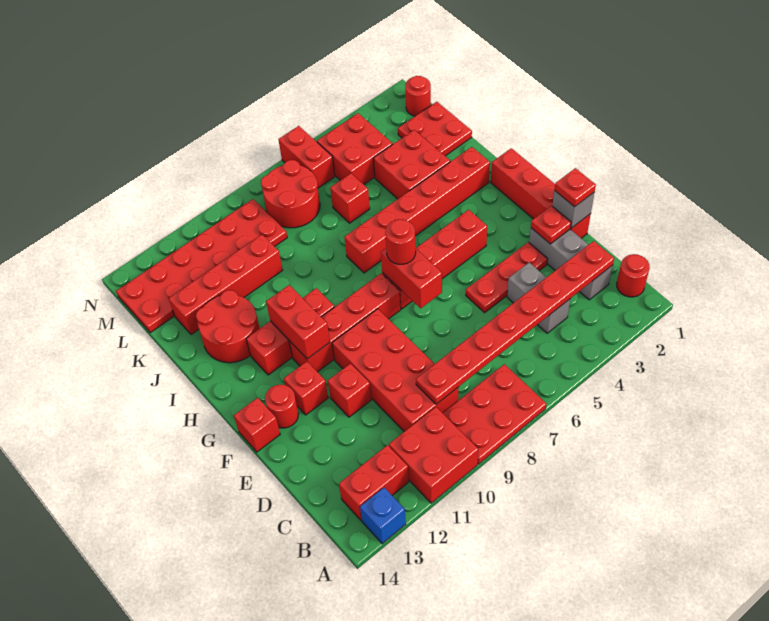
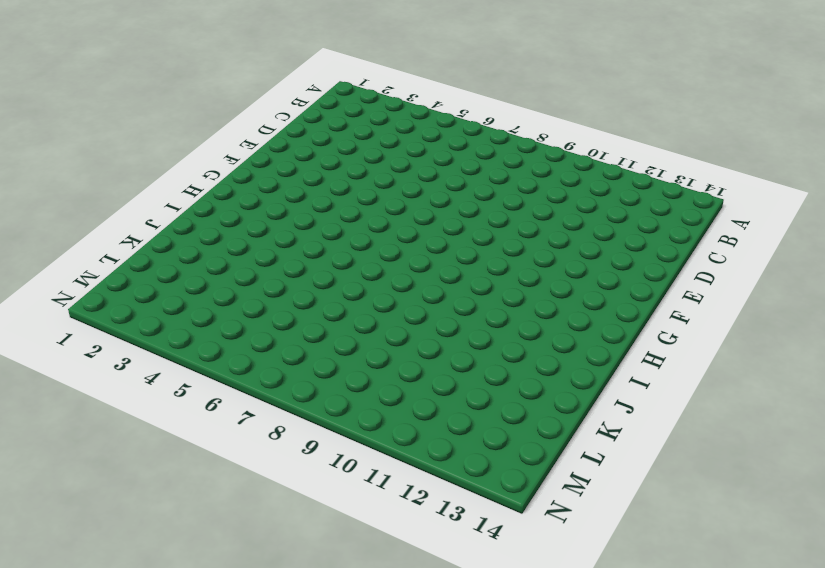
none -> red plate A7:B9 level 1
none -> red brick A10:B11 level 1
none -> blue brick A13 level 1
none -> red round brick B1 level 1

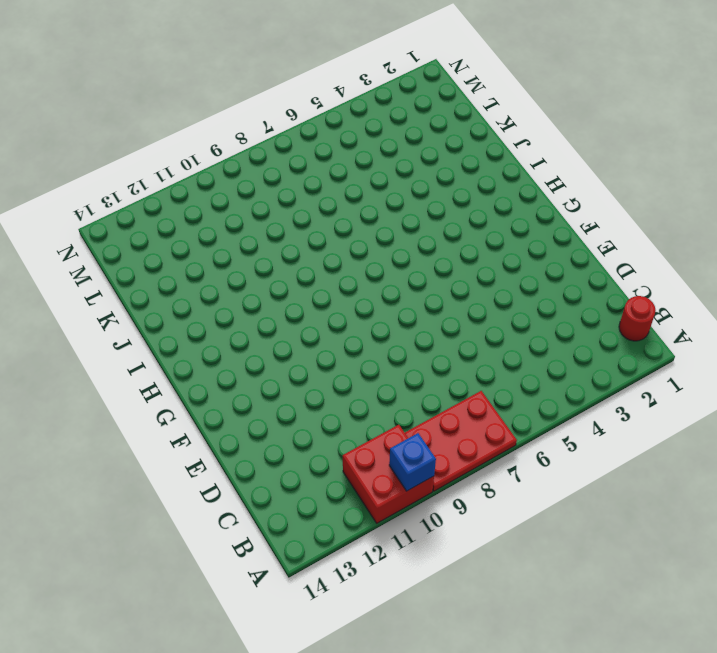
blue brick A10 level 2 -> blue brick A13 level 1
none -> red brick B12:B13 level 1
none -> grey brick C2:E2 level 1
none -> grey brick C4:D4 level 1
none -> red brick C9:F10 level 1

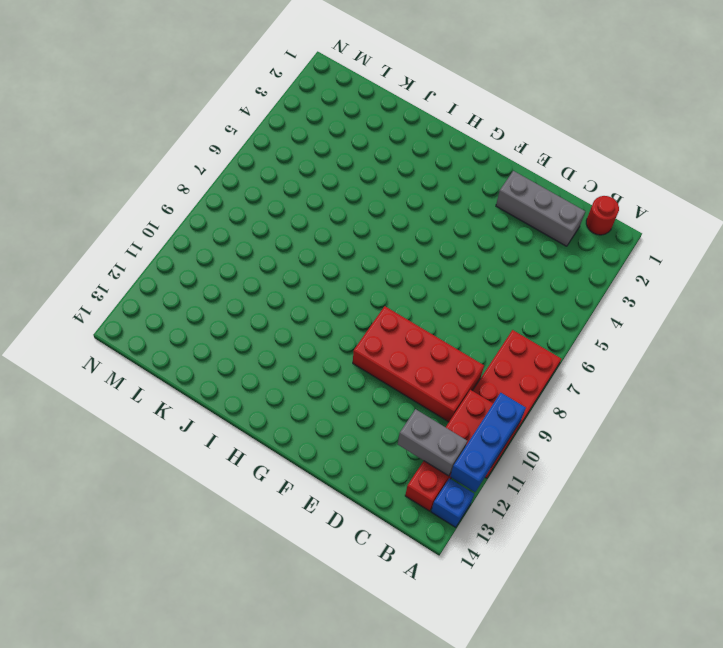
blue brick A10:A12 level 2 -> none
grey brick B12:C12 level 2 -> grey brick C4:D4 level 1
none -> red brick E1:H1 level 1
none -> red plate E3:E5 level 1
none -> red brick E11 level 1
none -> red brick F12 level 1

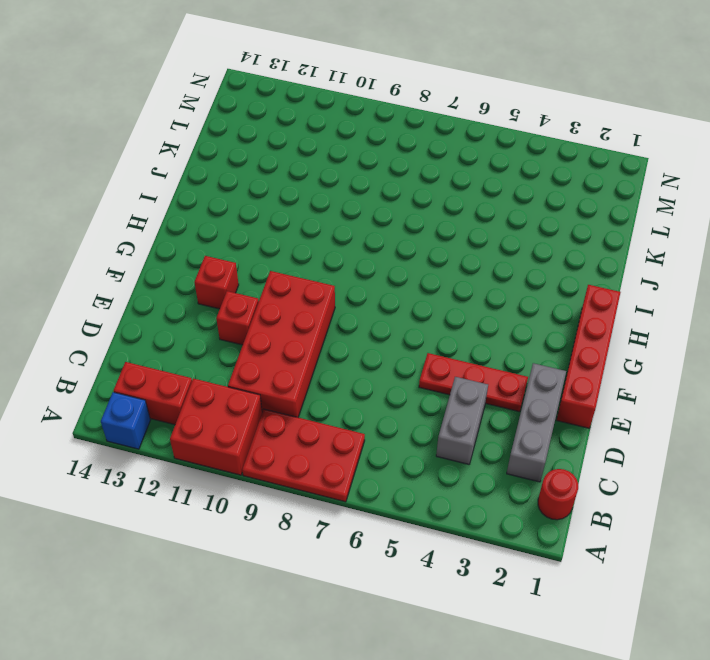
none -> red round brick F13 level 1
none -> red brick F14 level 1
none -> red brick G4:G7 level 1
none -> red brick G8:G11 level 1

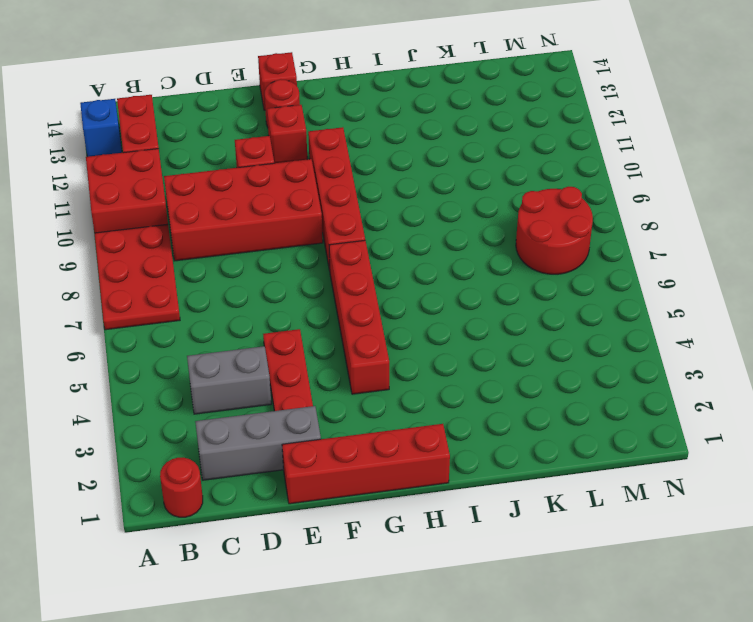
none -> red brick H10:H12 level 1
none -> red brick I2:I7 level 1
none -> red round brick I12:J13 level 1
none -> red brick J3:K4 level 1

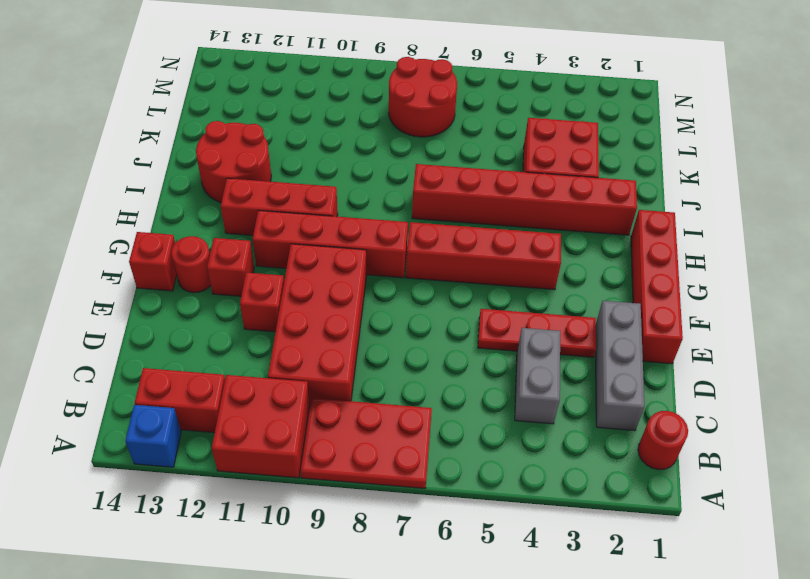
none -> red plate K1:L2 level 1
none -> red brick K6 level 1
none -> red brick K10:K13 level 1
none -> red brick L4:M5 level 1

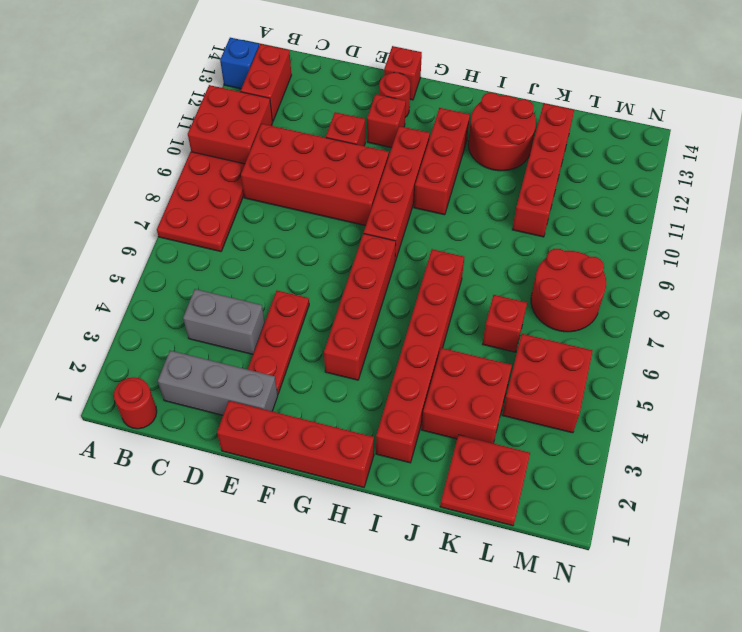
none -> red plate L9:M14 level 1
none -> red round brick M1 level 1
none -> red brick M6:N6 level 1
none -> red plate C2:C9 level 2

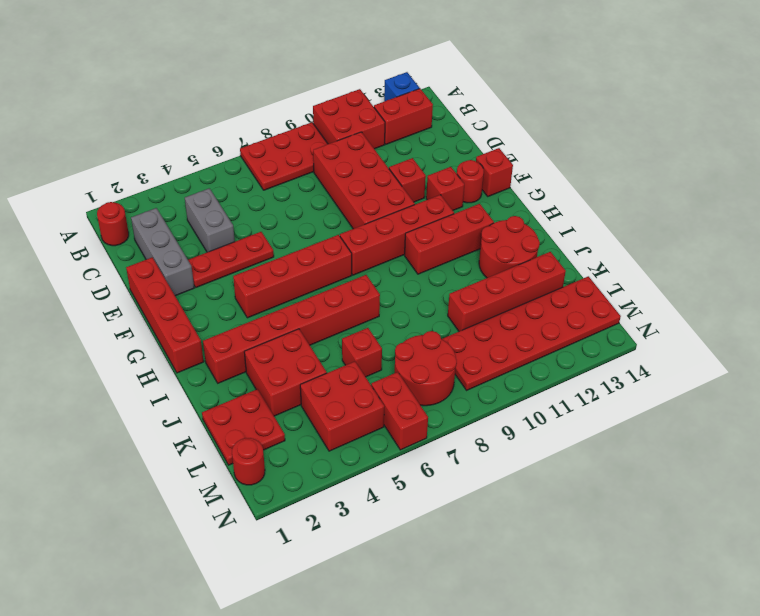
none -> red plate C2:C9 level 2
none -> grey brick E1 level 2
none -> red plate E2 level 2
none -> red brick F7:G7 level 2

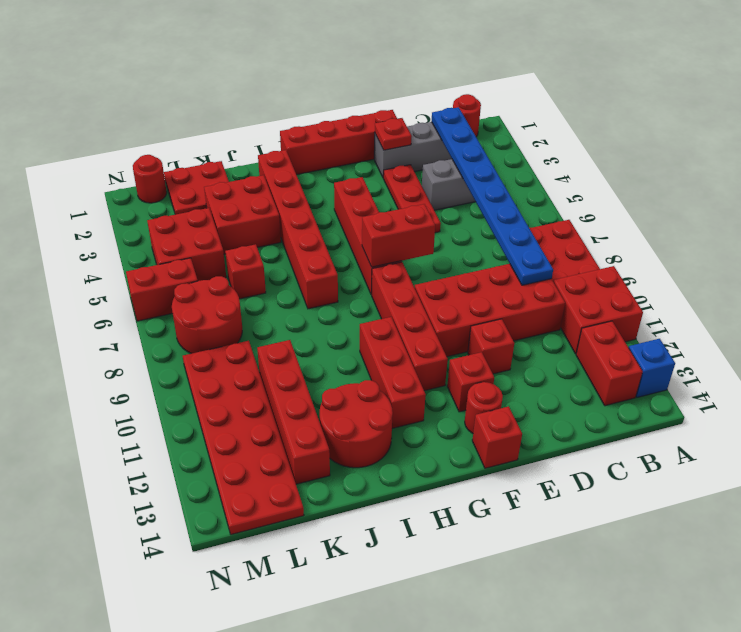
blue plate C2:C9 level 2 -> red plate C2:C9 level 2
none -> grey brick E1 level 2
none -> red brick G11:H11 level 2
none -> red plate E1 level 3
none -> red round brick G7 level 3

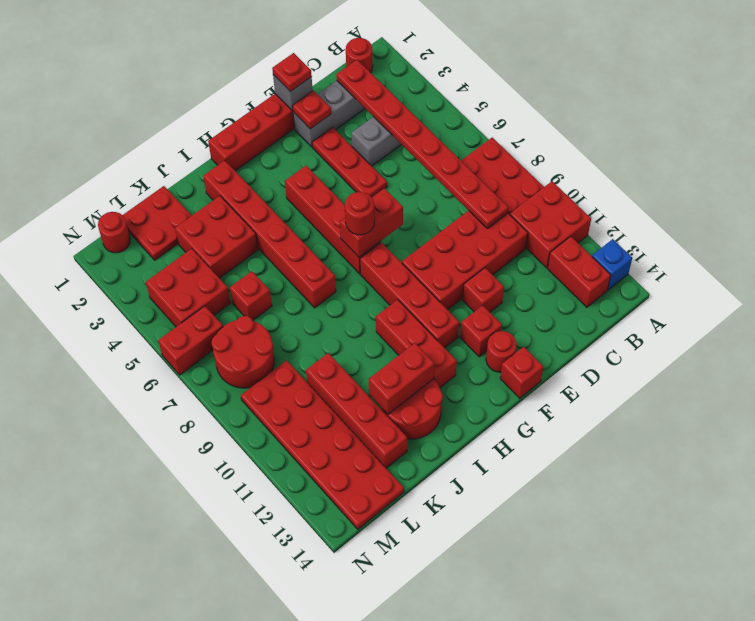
red brick I12:J12 level 2 -> red brick G11:H11 level 2

